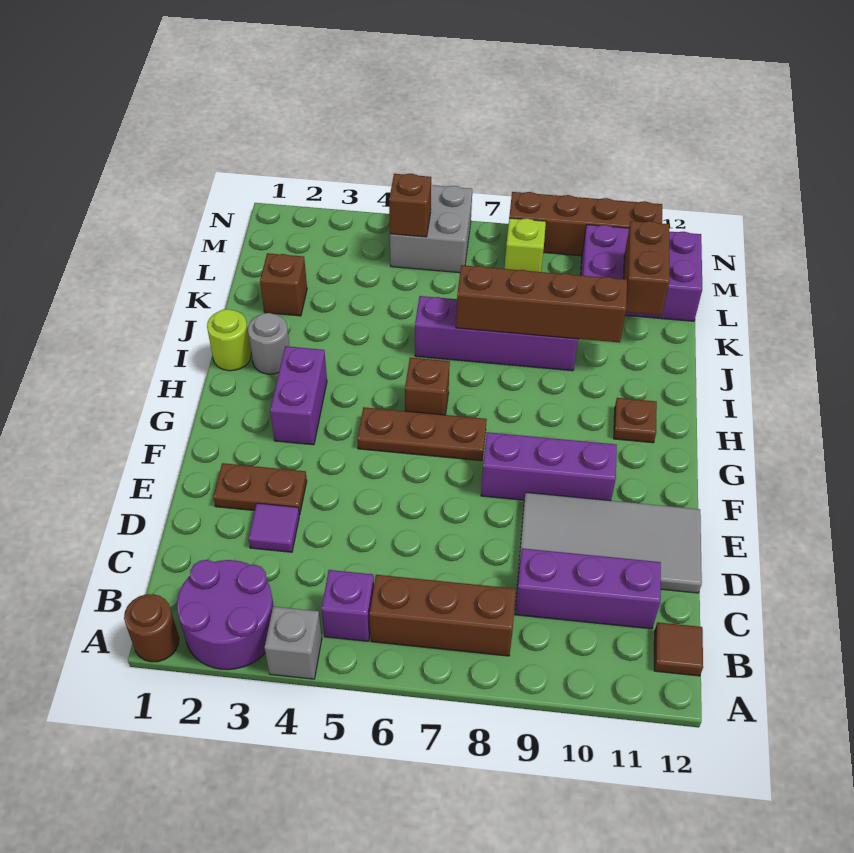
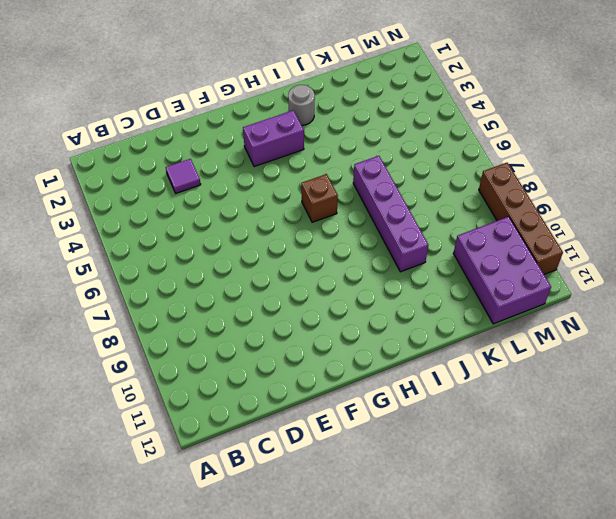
none -> brown round brick A1 level 1
none -> purple round brick A2:B3 level 1
none -> grey brick A4 level 1

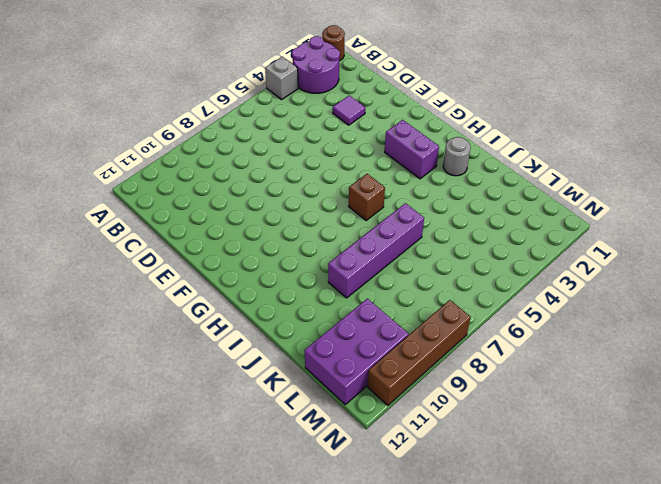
none -> purple brick B5 level 1
none -> brown brick B6:B8 level 1
none -> brown tile B12 level 1

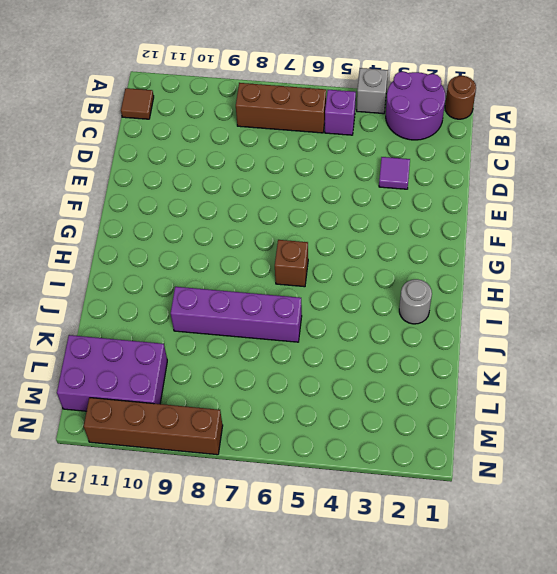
none -> purple brick C9:C11 level 1
none -> grey tile D9:E12 level 1
none -> brown plate E2:E3 level 1

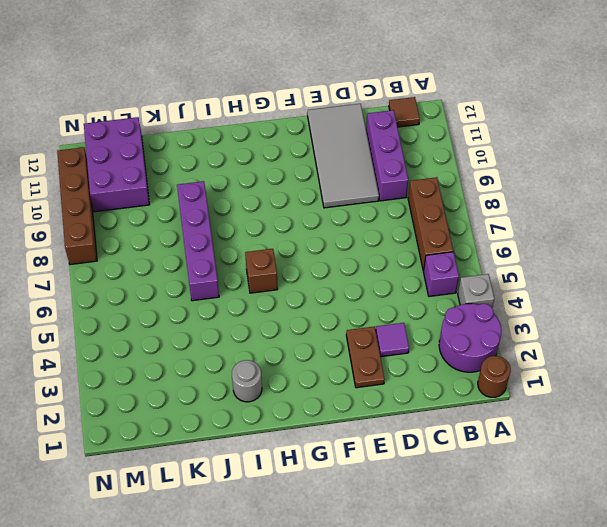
none -> purple brick F8:F10 level 1
none -> purple brick G3:H3 level 1
none -> brown plate G5:G7 level 1

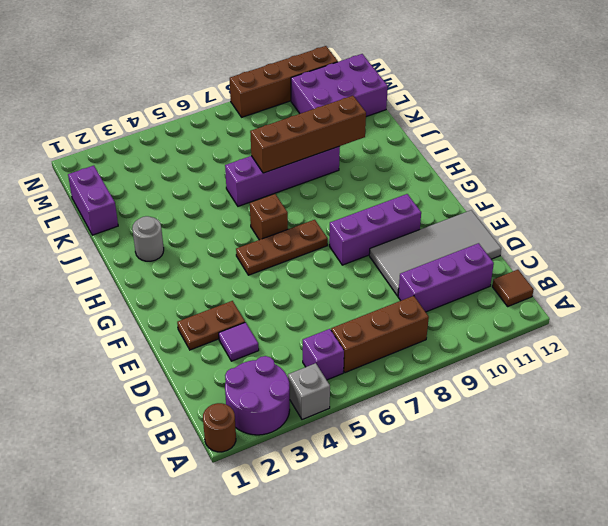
purple brick K1:L1 level 1 -> purple brick G3:H3 level 1
none -> brown plate H11 level 1
none -> lime round brick I1 level 1
none -> brown brick K2 level 1

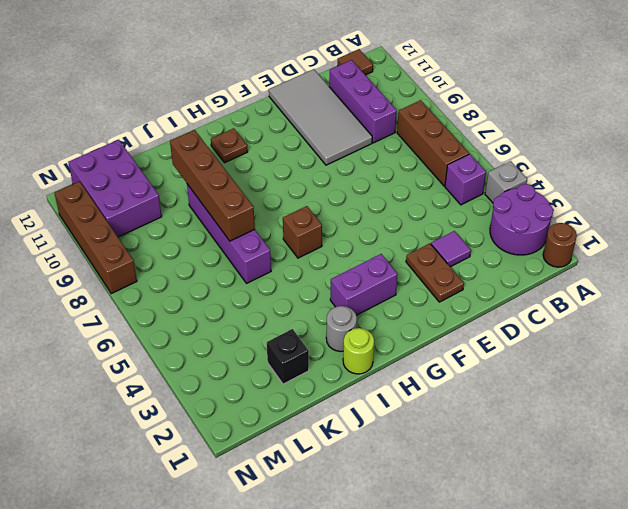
black brick K2 level 1 -> brown brick K2 level 1
none -> purple brick F8:F10 level 1
none -> brown plate G5:G7 level 1
none -> grey brick M5:N6 level 1

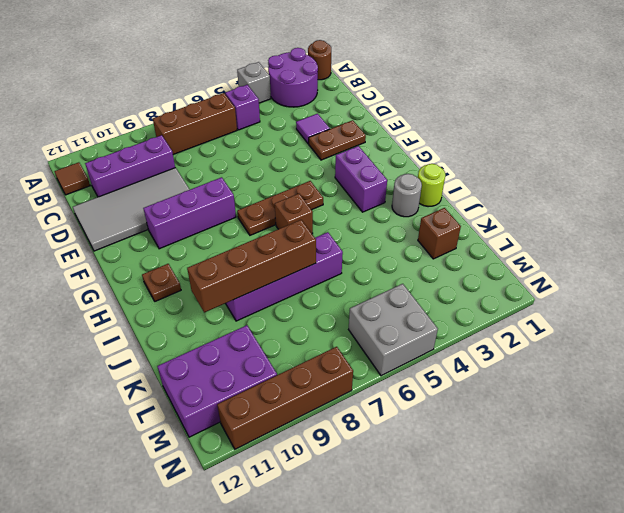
none -> lime brick M8 level 1
none -> brown brick K11:L11 level 2
none -> brown brick M5 level 2

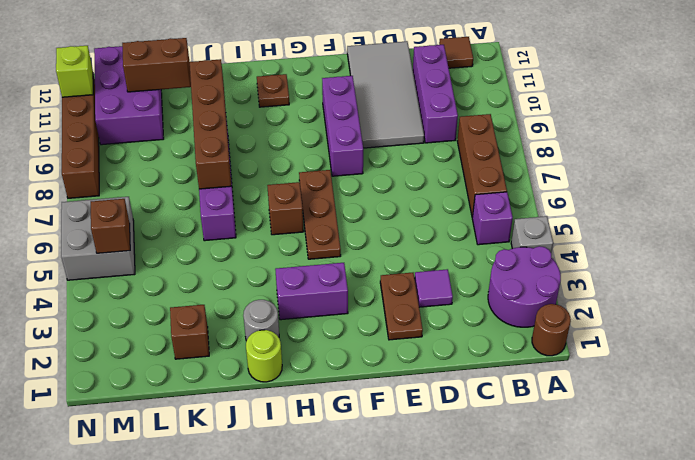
lime brick N11 level 2 -> lime brick M8 level 1

